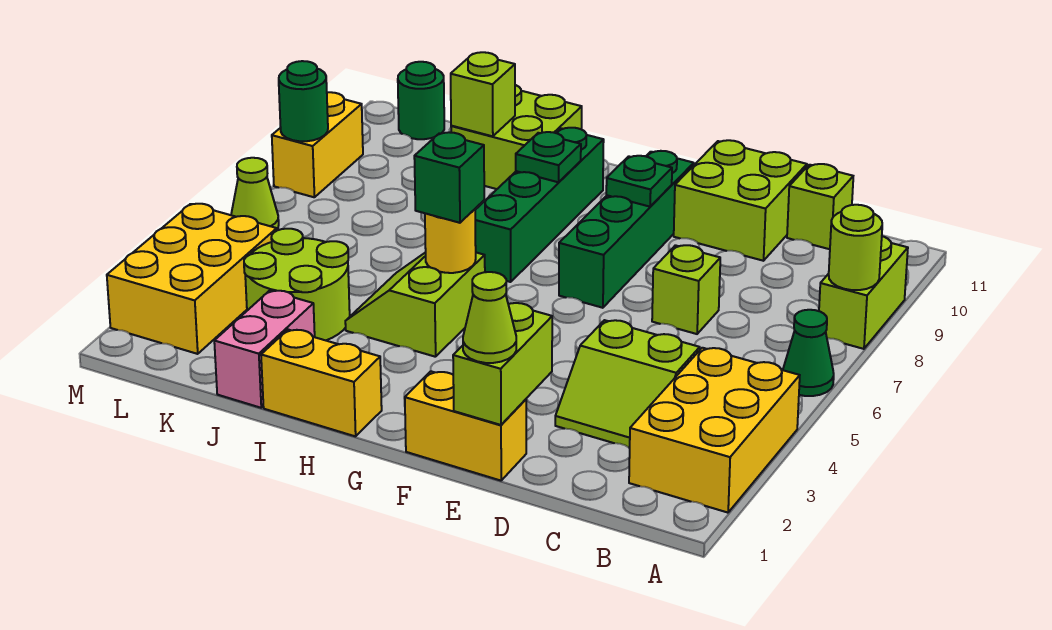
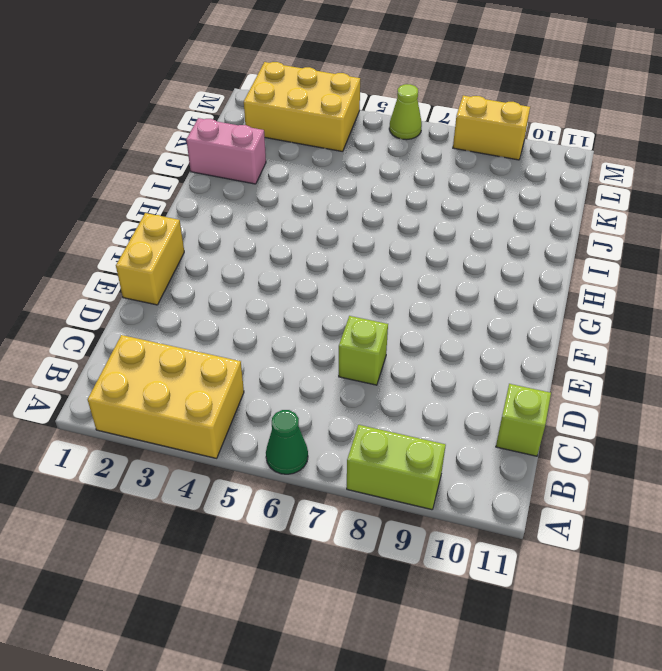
none -> lime slope C3:D4 level 1 top 4
none -> lime brick D10:E11 level 1
none -> green brick F7:F10 level 1

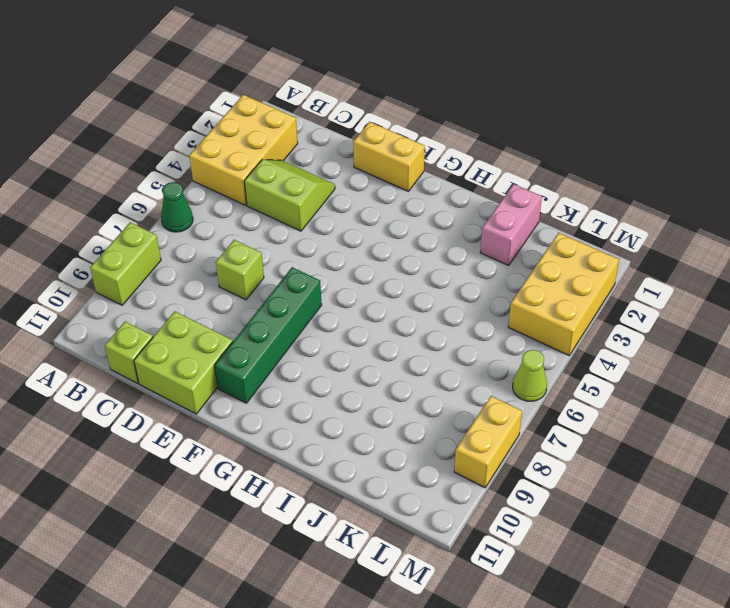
none -> yellow brick H1:I1 level 1
none -> lime slope H4:I5 level 1 top H
none -> green brick H7:H10 level 1

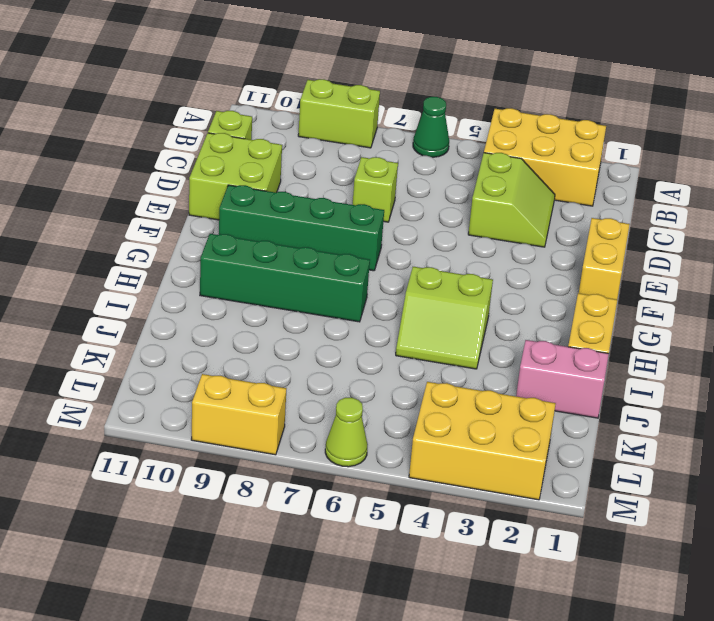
none -> lime brick I10:J11 level 1
none -> lime round brick J3:K4 level 1
none -> green round brick L11 level 1

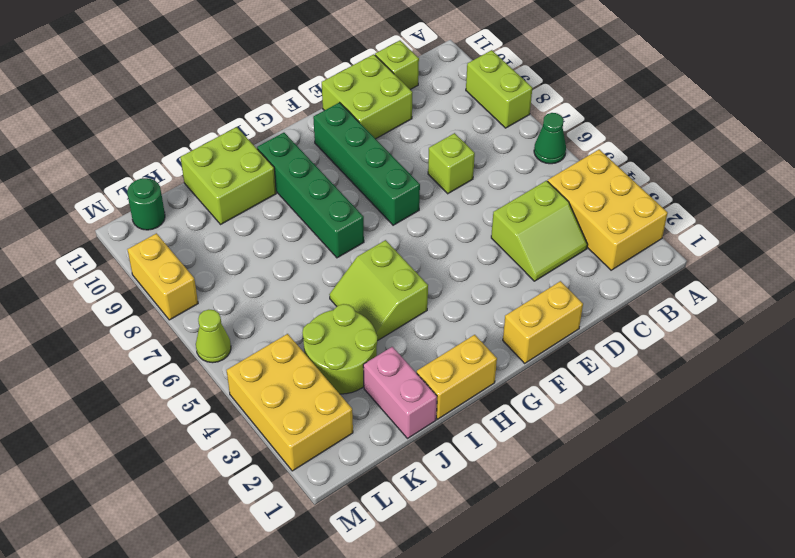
none -> lime round brick A8 level 2
none -> lime brick E1:E2 level 2
none -> green plate F9 level 2

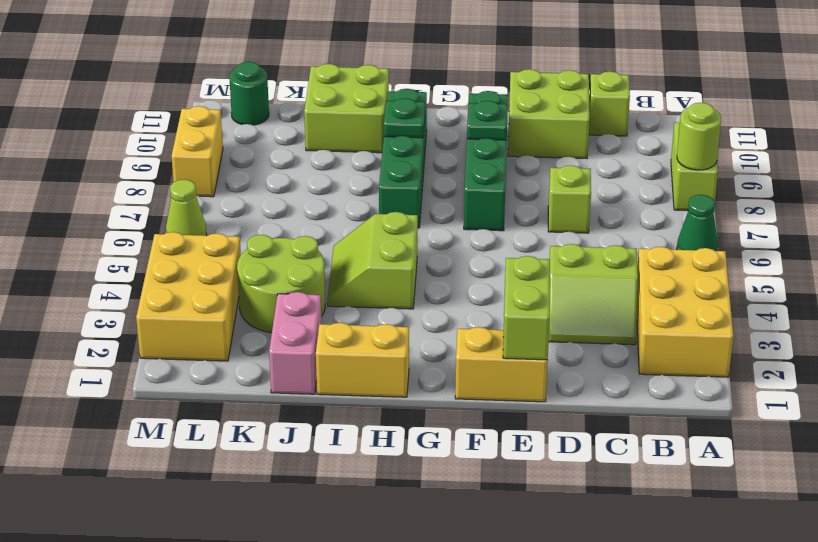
none -> yellow round brick H5 level 2
none -> lime brick J10 level 2
none -> green round brick M8 level 2

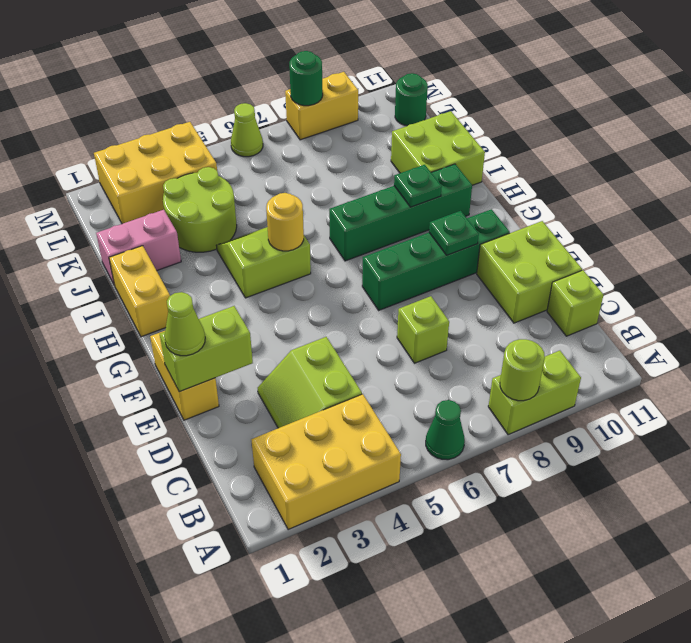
none -> lime brick J10 level 2
none -> green brick H5 level 3

